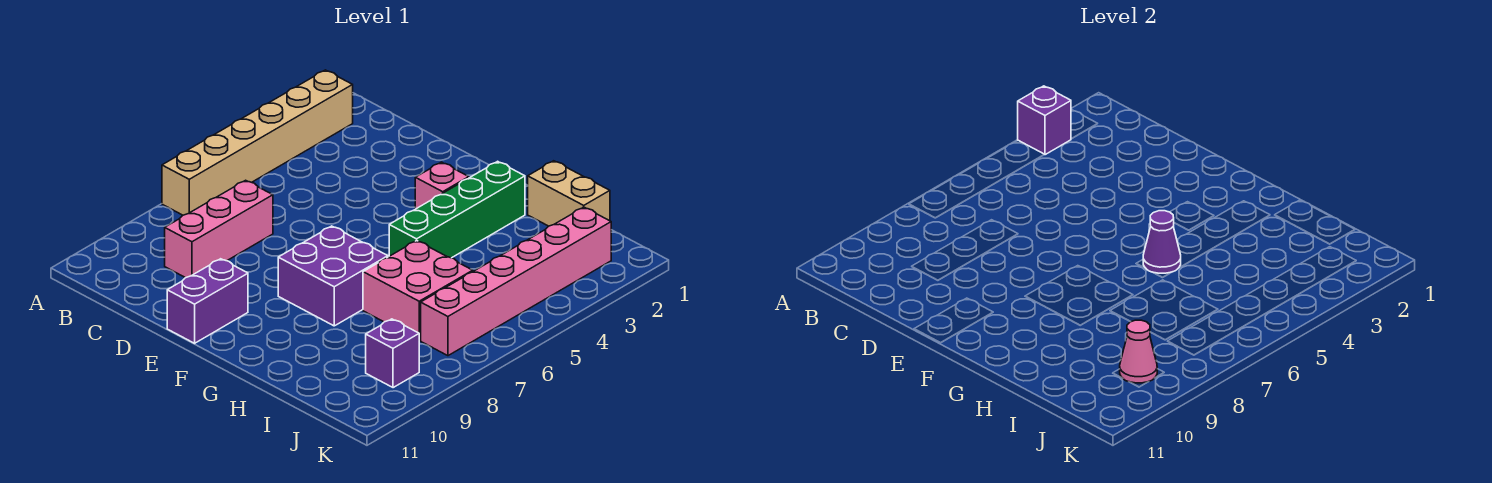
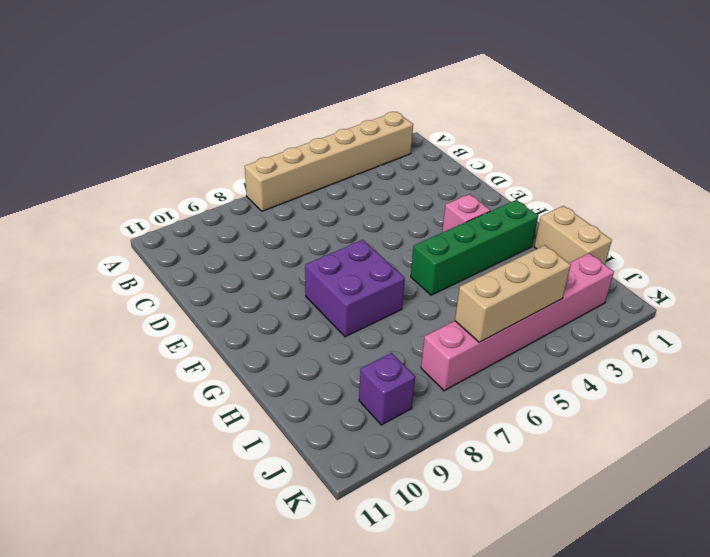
tan brick J4:J6 level 2 -> none
none -> pink brick C7:C9 level 1
none -> purple brick E10:E11 level 1
none -> pink brick H6:I7 level 1

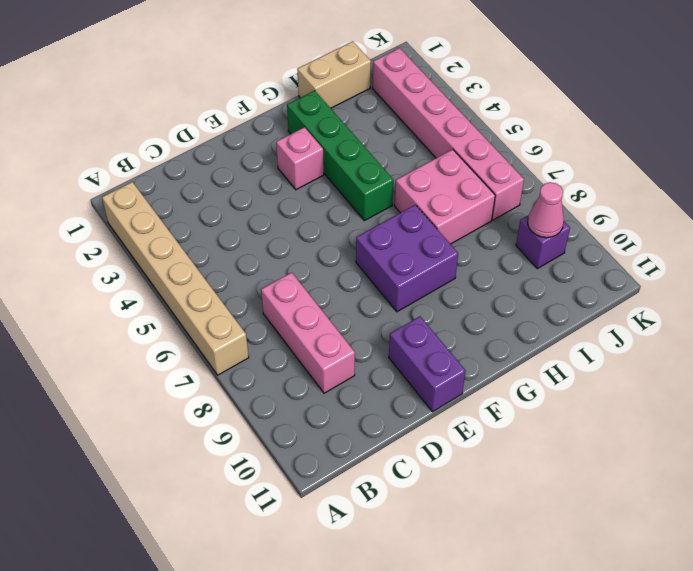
none -> purple brick A3 level 2
none -> purple cone G5 level 2

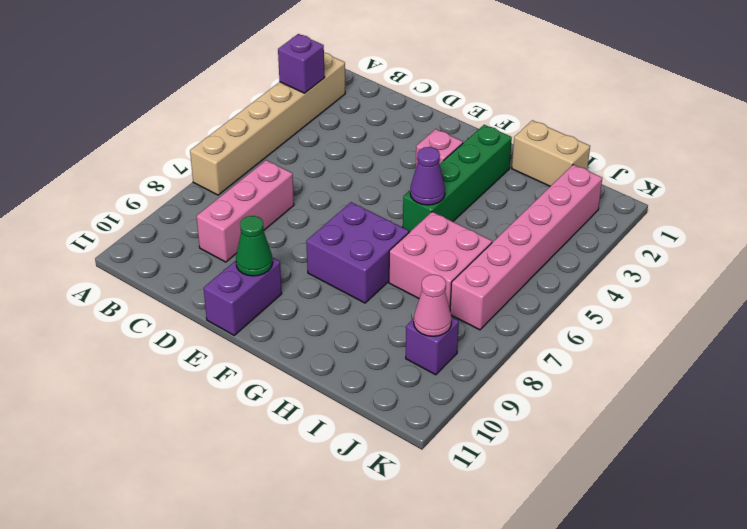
green cone E10 level 2 -> none

